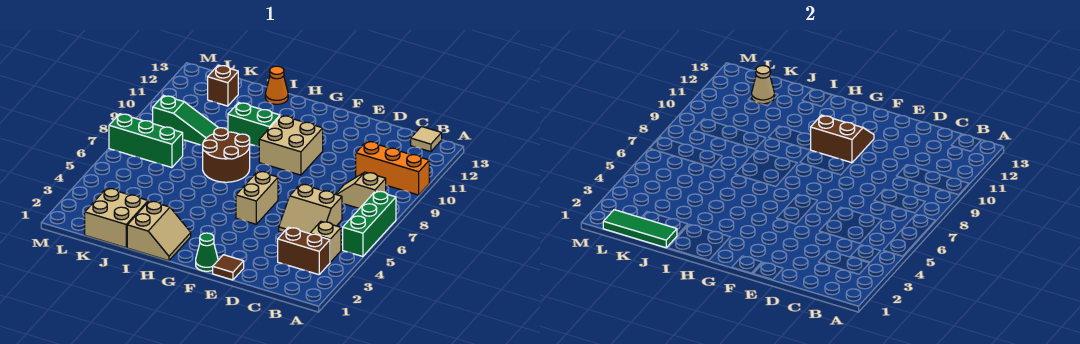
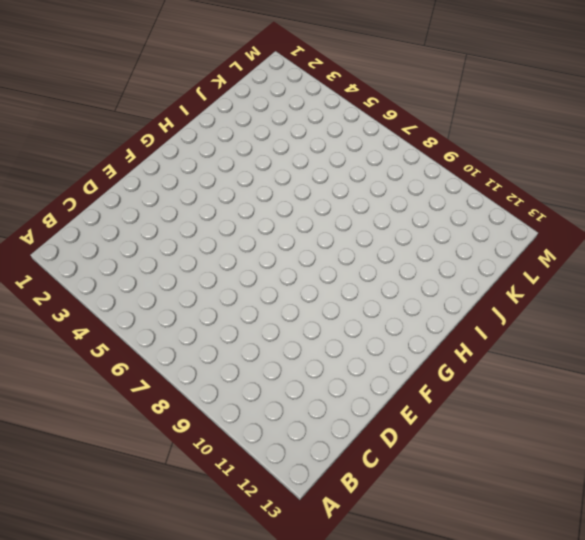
none -> green brick A5:A7 level 1
none -> orange brick A10:C10 level 1
none -> brown brick B3:C3 level 1

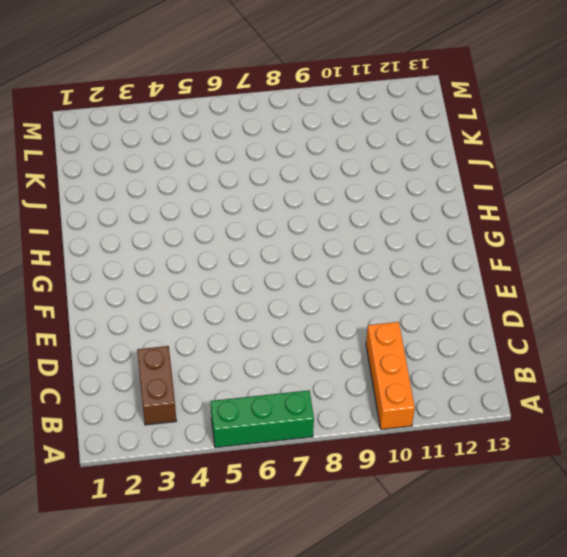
none -> tan brick B4 level 1
none -> tan slope B8:C8 level 1 top B
none -> tan tile B13 level 1

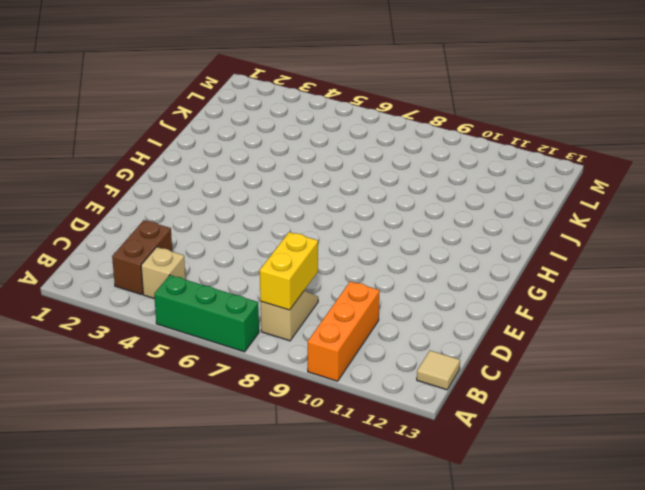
yellow brick B8:C8 level 2 -> none
none -> tan slope C5:D6 level 1 top 6
none -> brown tile E1 level 1
none -> green cone F1 level 1

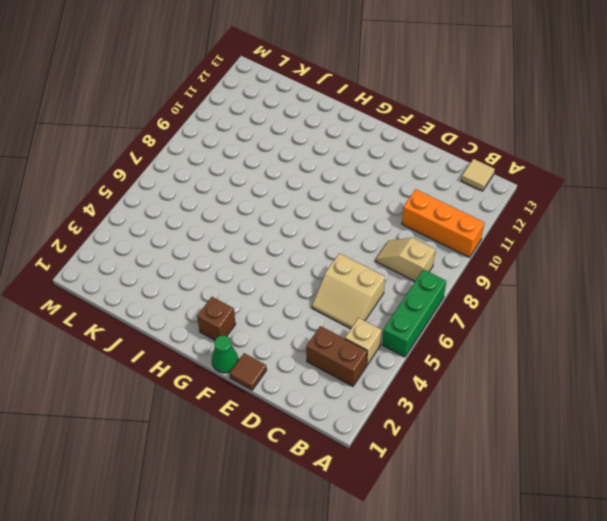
brown brick G2 level 1 -> brown brick K12 level 1
none -> tan brick F5:F6 level 1
none -> tan brick F9:G10 level 1
none -> tan slope H1:I2 level 1 top I

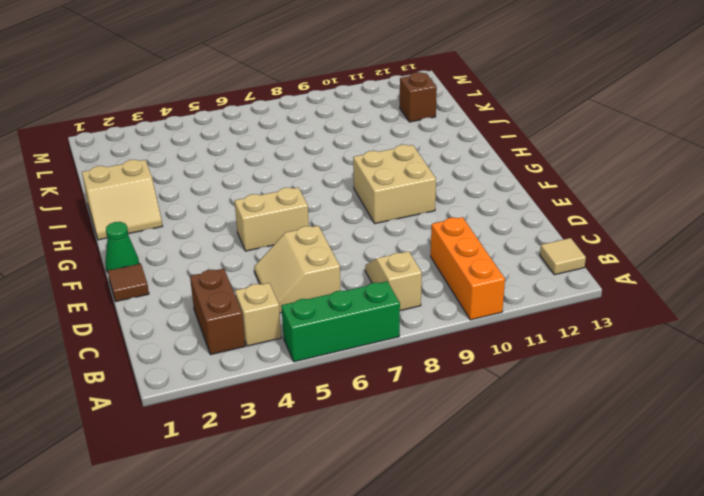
none -> brown round brick H7:I8 level 1
none -> green brick H10:I10 level 1
none -> orange cone I13 level 1

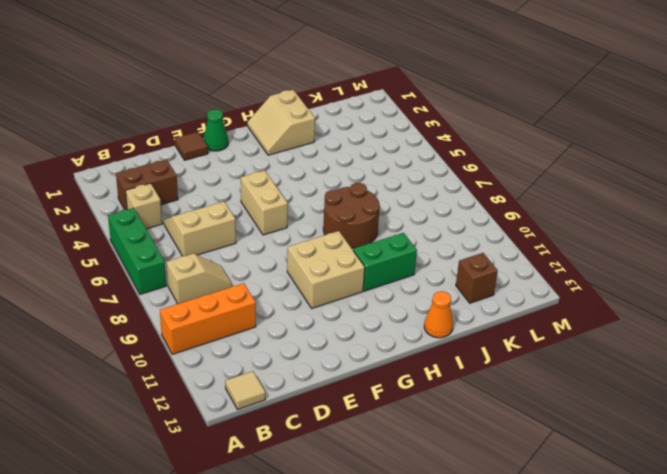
none -> tan brick J1:K2 level 1
none -> green slope J9:L9 level 1 top L
none -> green brick K7:M7 level 1

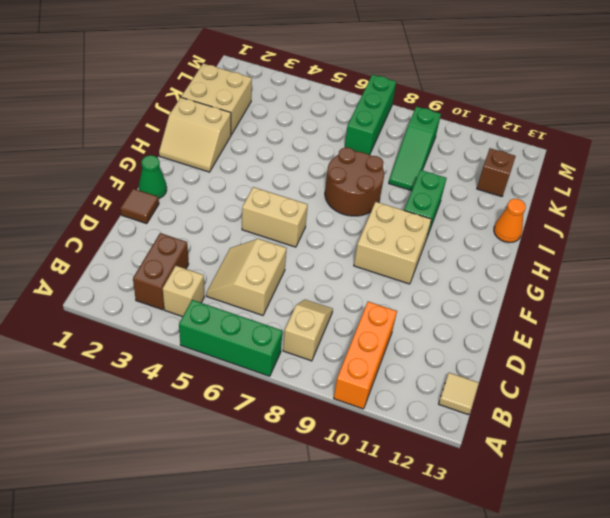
none -> brown slope F10:G11 level 2 top 10
none -> green tile J1:L1 level 2
none -> tan cone K12 level 2

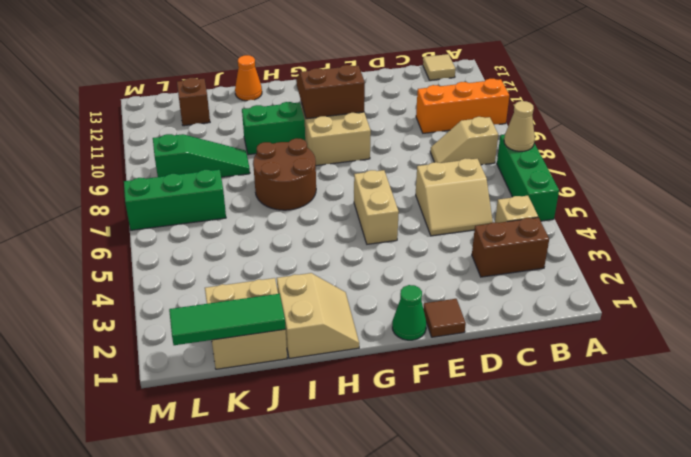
tan cone A7 level 2 -> tan cone K12 level 2

